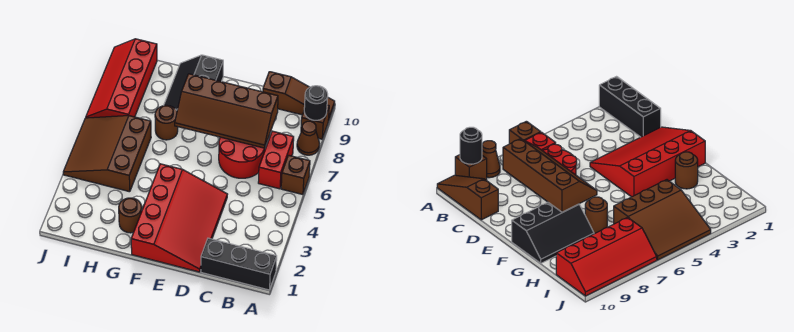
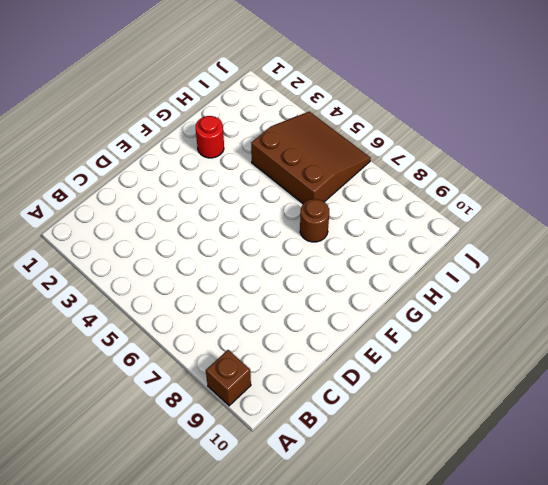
red round brick G2 level 1 -> brown round brick G2 level 1
none -> black brick A1:C1 level 1
none -> brown brick A6 level 1
none -> brown cone A8 level 1

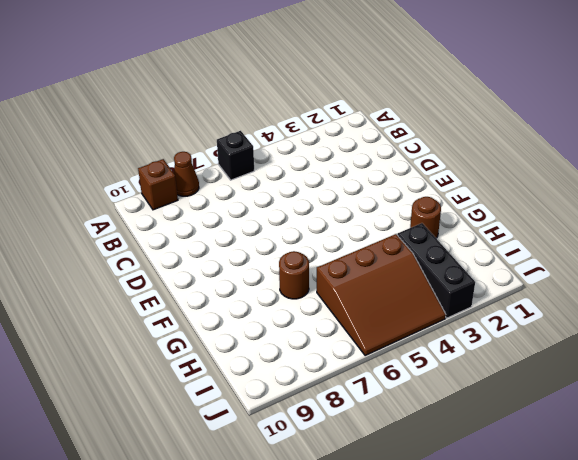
black brick A6 level 1 -> brown brick A6 level 1
black brick H3:J3 level 1 -> black brick A1:C1 level 1
none -> brown slope A10:C10 level 1 top C
none -> red brick B6:B7 level 1
none -> red round brick C6:D7 level 1

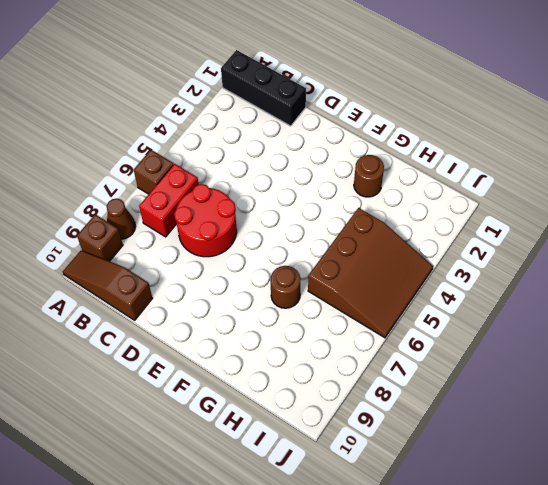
none -> red slope D1:F4 level 1 top F
none -> black slope F8:G10 level 1 top F
none -> red slope I7:J10 level 1 top I

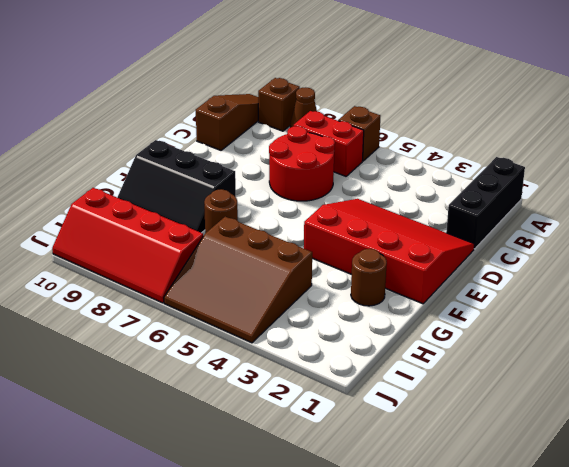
none -> black round brick A9 level 2
none -> brown slope C7:F8 level 2 top 8

